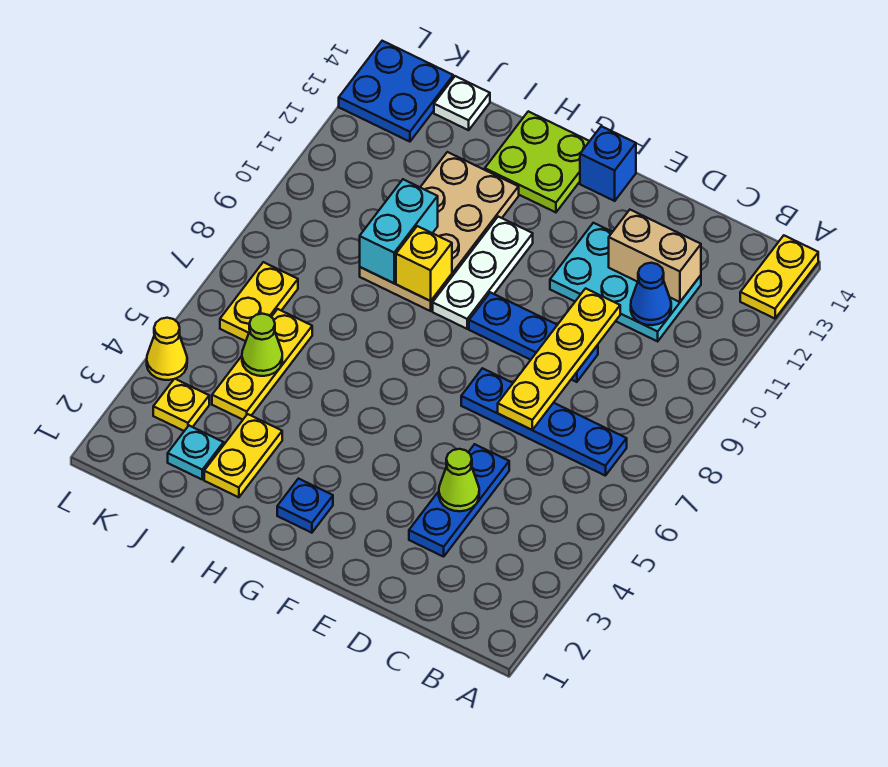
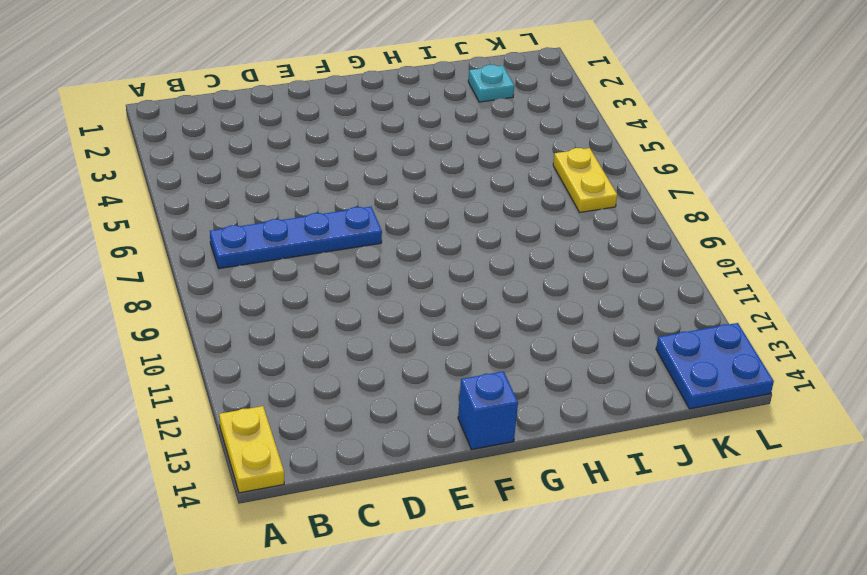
none -> cyan plate C11:E12 level 1
none -> blue plate D3:D5 level 1
none -> blue plate D9:F9 level 1

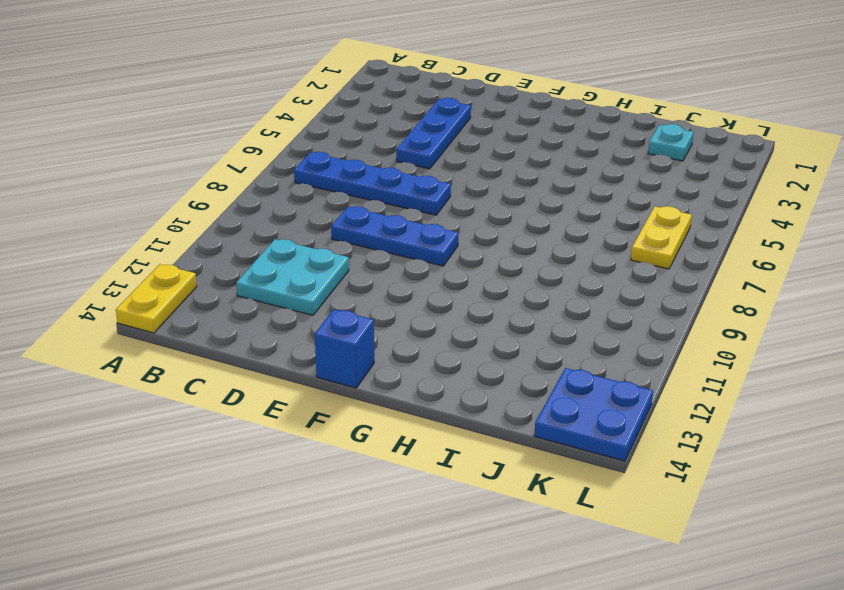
cyan plate C11:D12 level 1 -> cyan plate C11:E12 level 1
none -> blue plate G2 level 1
none -> white plate G9:G11 level 1
none -> lime plate G13:H14 level 1

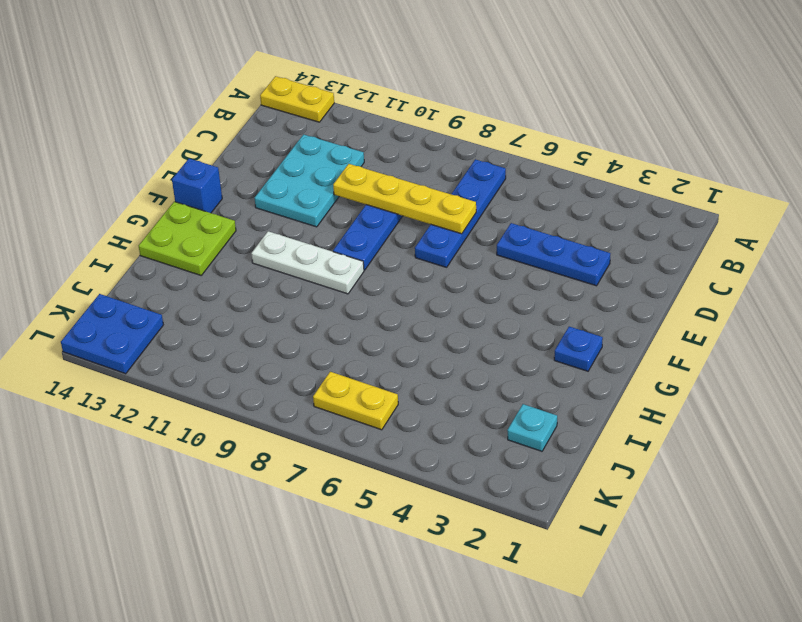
none -> tan plate H9:I12 level 1
none -> yellow plate I2:I3 level 1
none -> yellow plate J4:J6 level 1

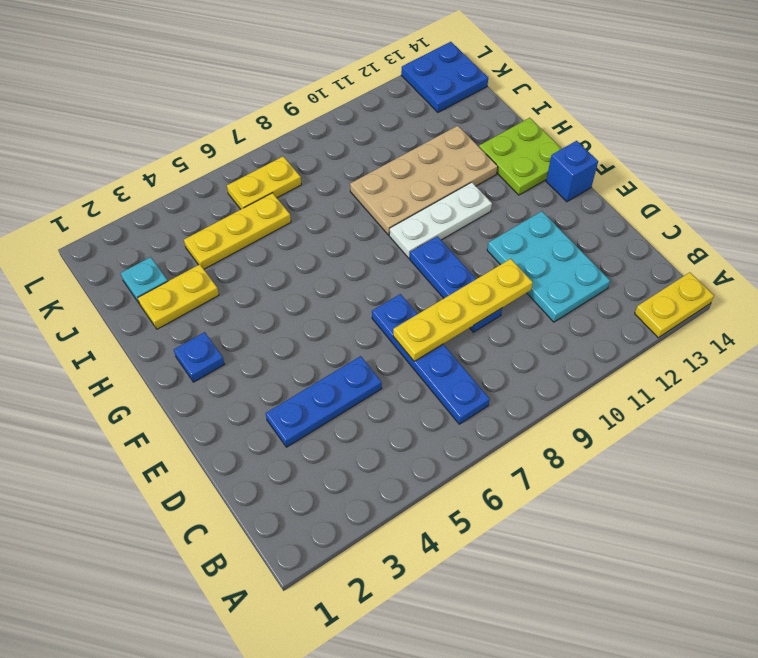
none -> white plate J14 level 1
none -> yellow plate K3 level 1
none -> yellow cone L4 level 1

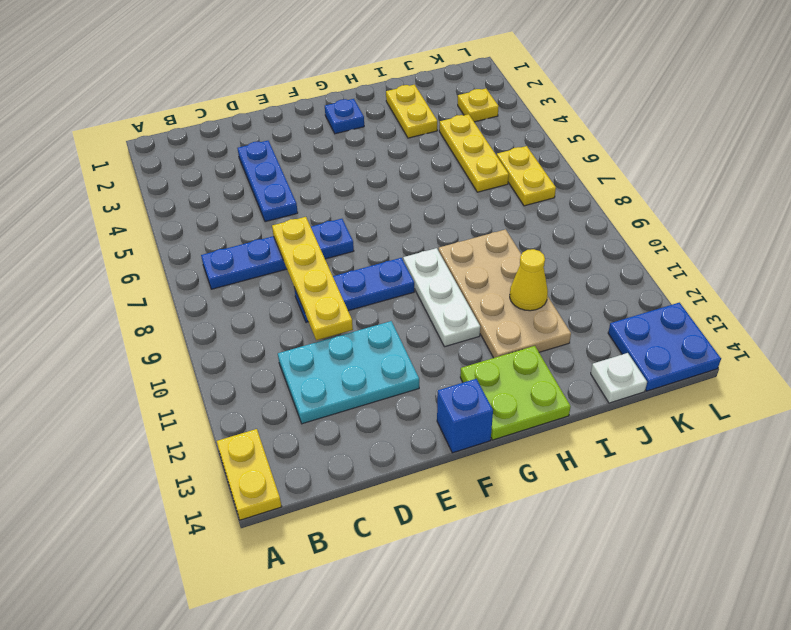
yellow cone I11 level 2 -> yellow cone L4 level 1
none -> cyan plate J2 level 1
none -> blue cone C11 level 2
none -> tan brick C12:D12 level 2

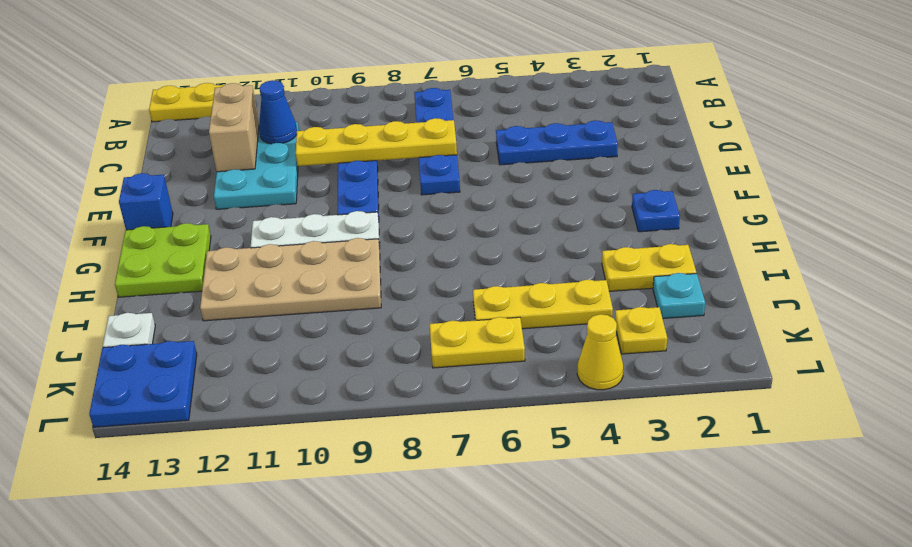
none -> lime cone D4 level 2
none -> yellow brick H9 level 2
none -> cyan brick I9:I10 level 2

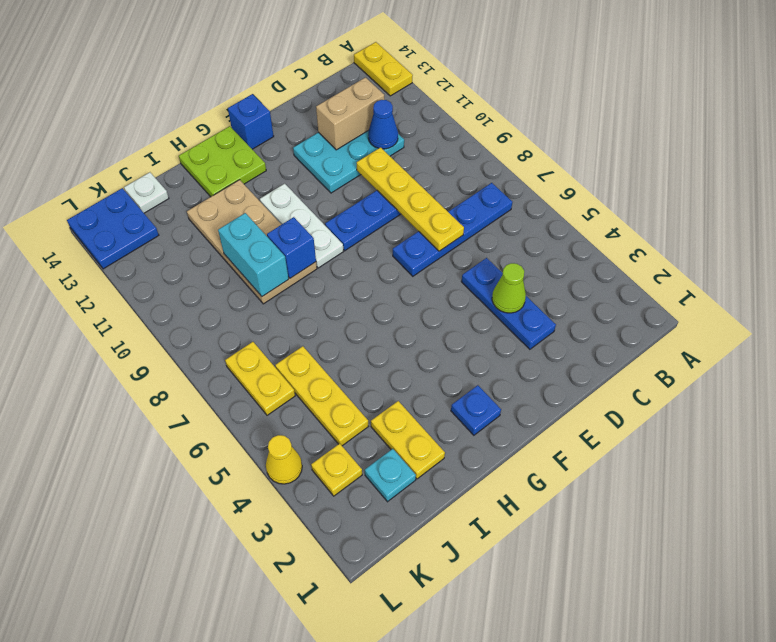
blue brick H9 level 2 -> yellow brick H9 level 2
none -> lime cone J5 level 2

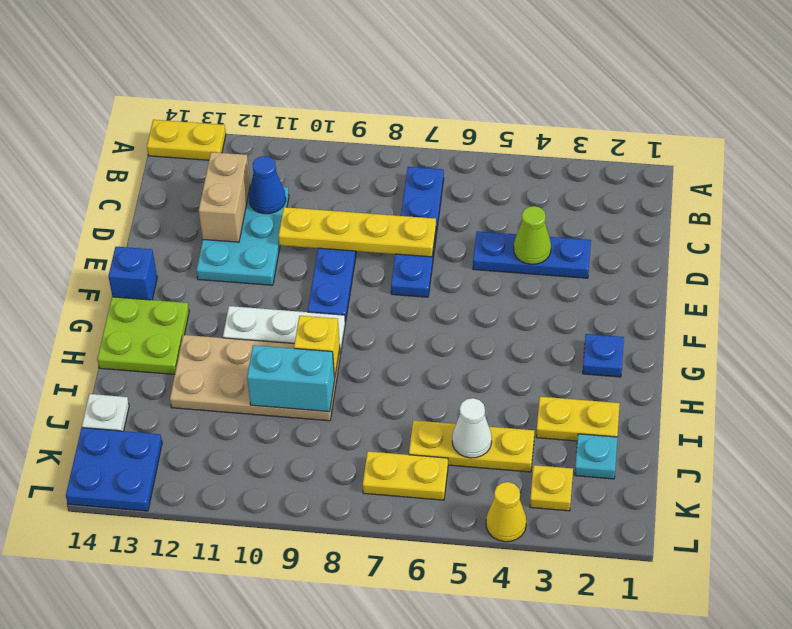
white cone J5 level 2 -> lime cone J5 level 2

